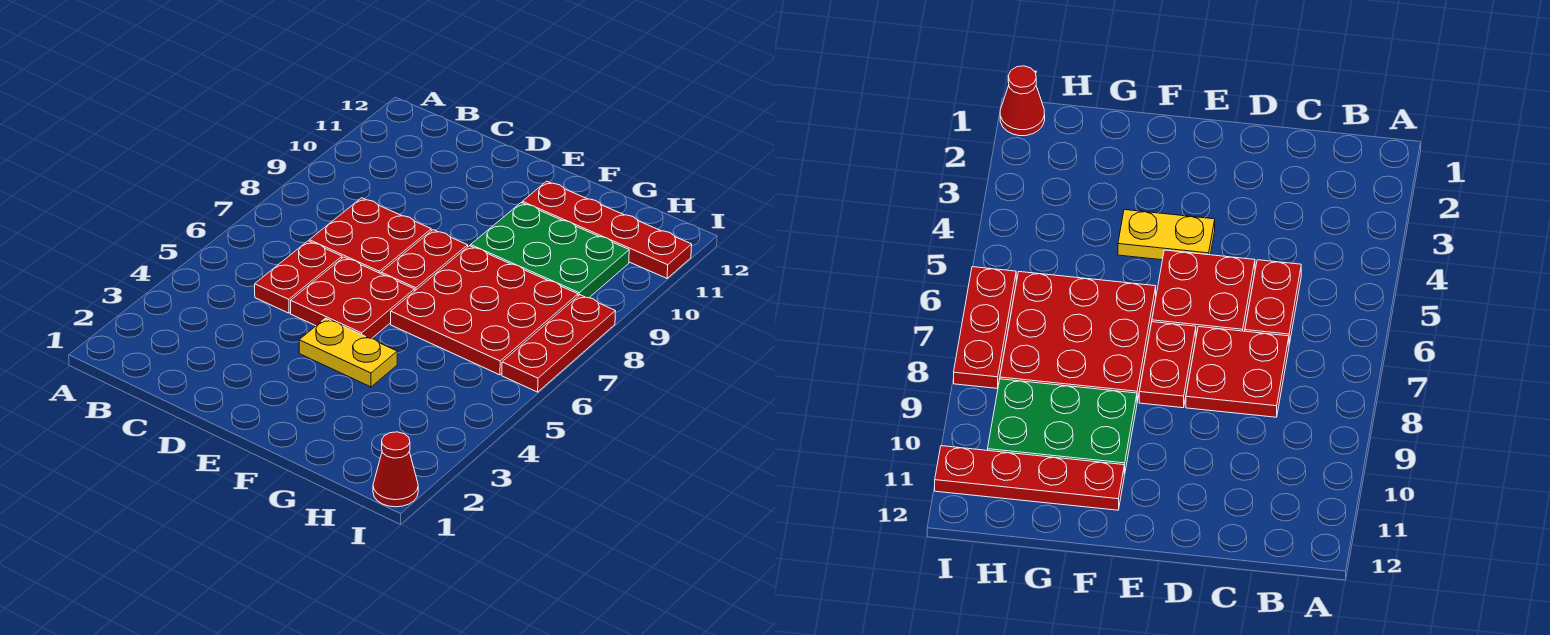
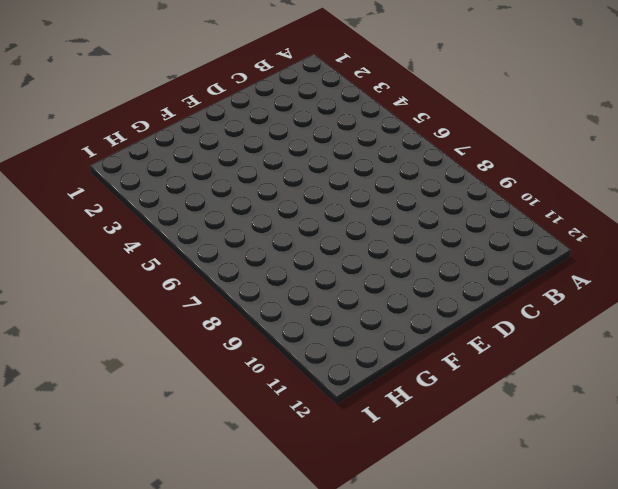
none -> red plate C5:C6 level 1
none -> red plate C7:D8 level 1

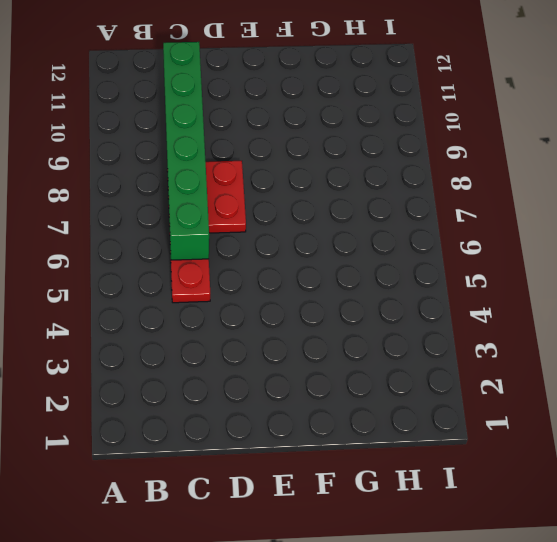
green brick C6:C11 level 2 -> none
none -> red plate D5:E6 level 1
none -> yellow plate E4:F4 level 1

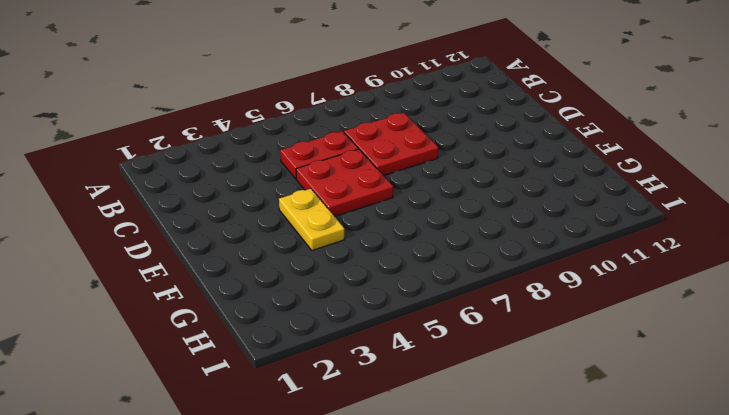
none -> red plate E7:E8 level 1
none -> red plate F6:H8 level 1

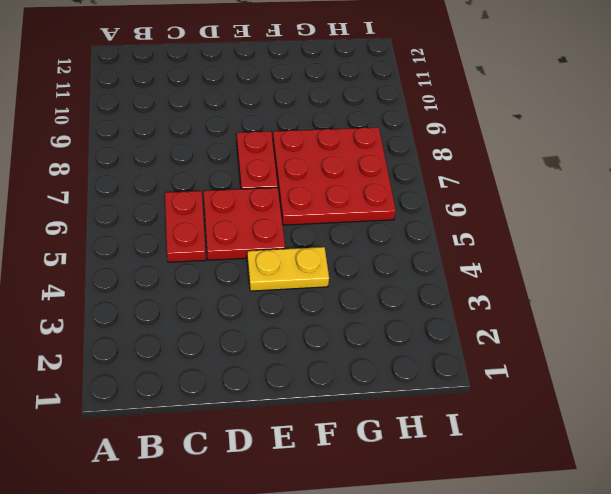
none -> red plate C7:D8 level 1
none -> green plate F9:H10 level 1

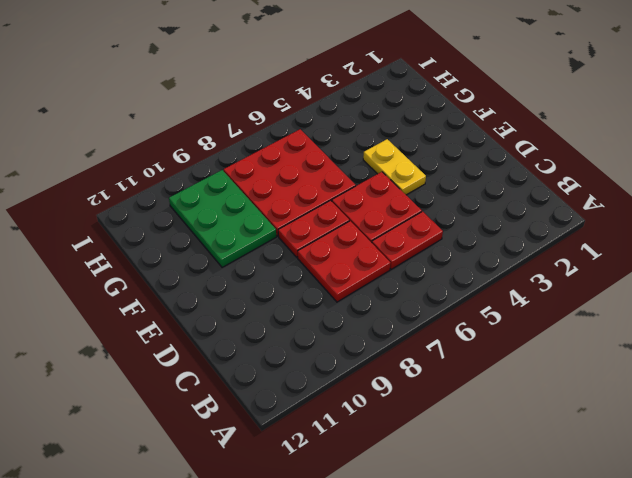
none -> red plate F11:I11 level 1
none -> red cone I1 level 1

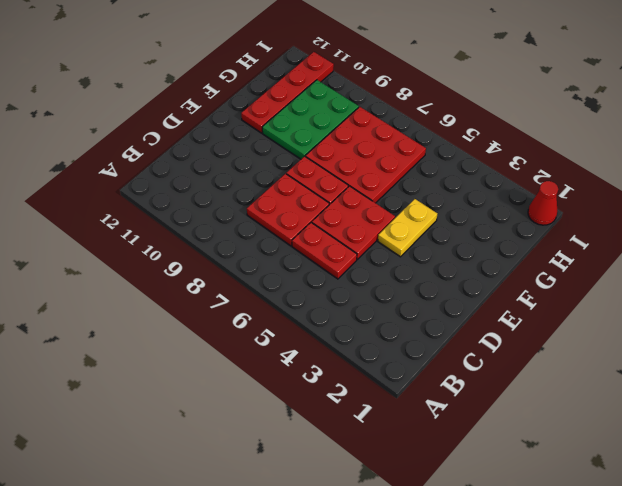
none -> red plate I6:I8 level 1

